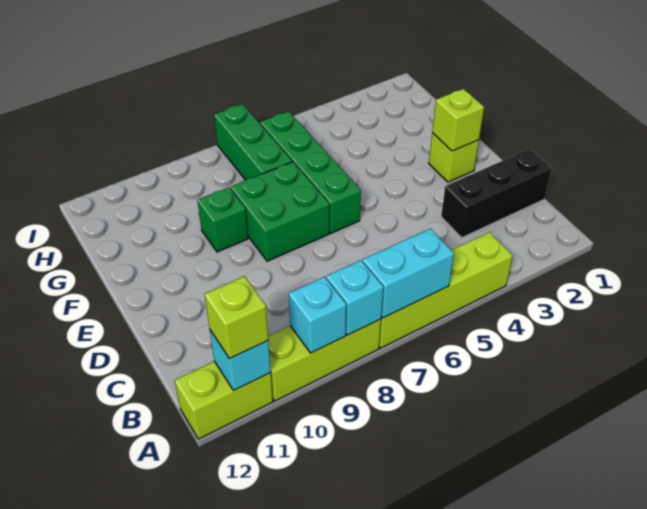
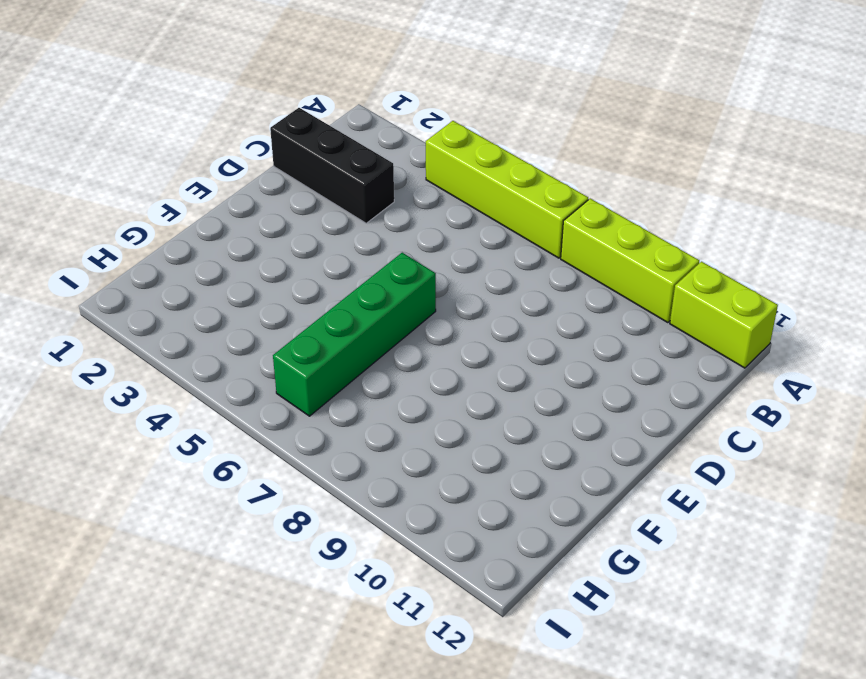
none -> lime brick E2 level 1
none -> green brick E7:F8 level 1
none -> green brick F9 level 1

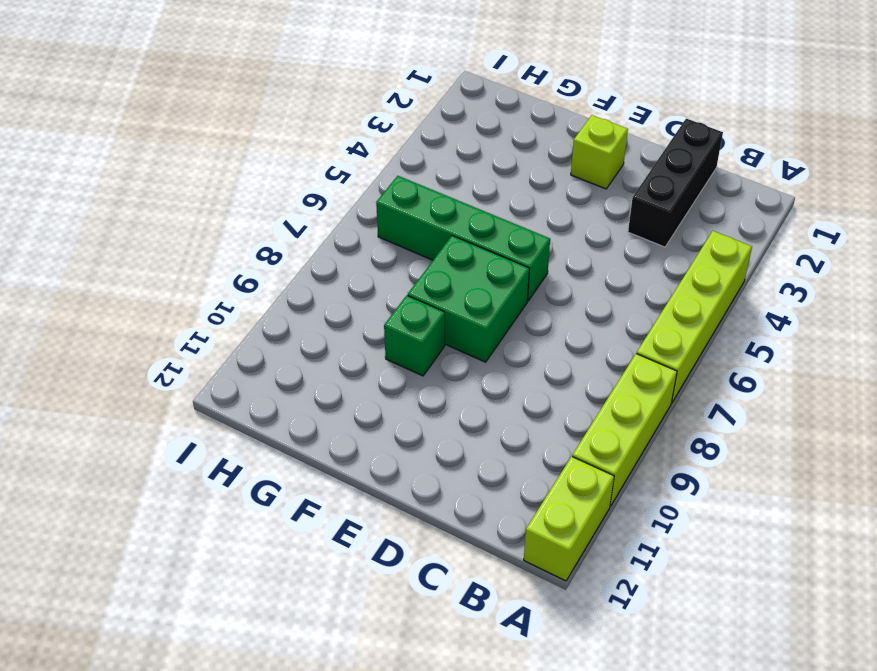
none -> green brick G7:I7 level 1
none -> cyan brick A6:A7 level 2
none -> cyan brick A8 level 2

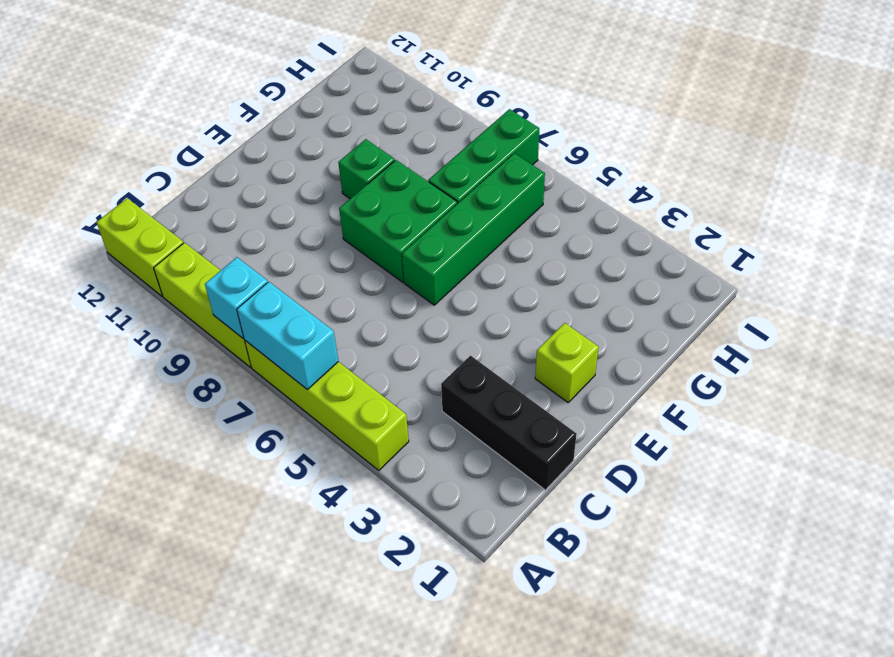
none -> cyan brick A9 level 2
none -> cyan brick A11 level 2
none -> lime brick E2 level 2

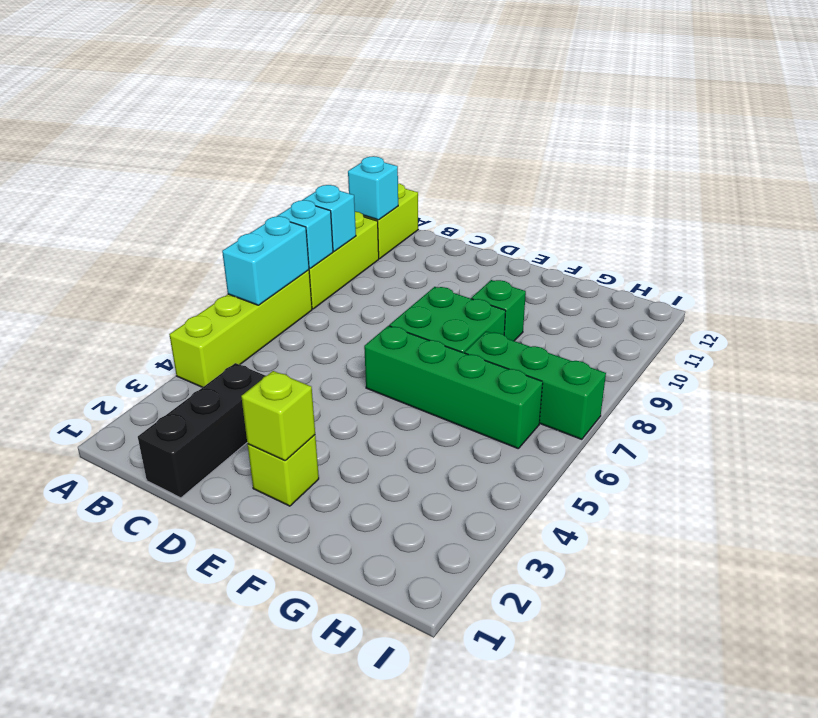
none -> lime brick A11 level 3

